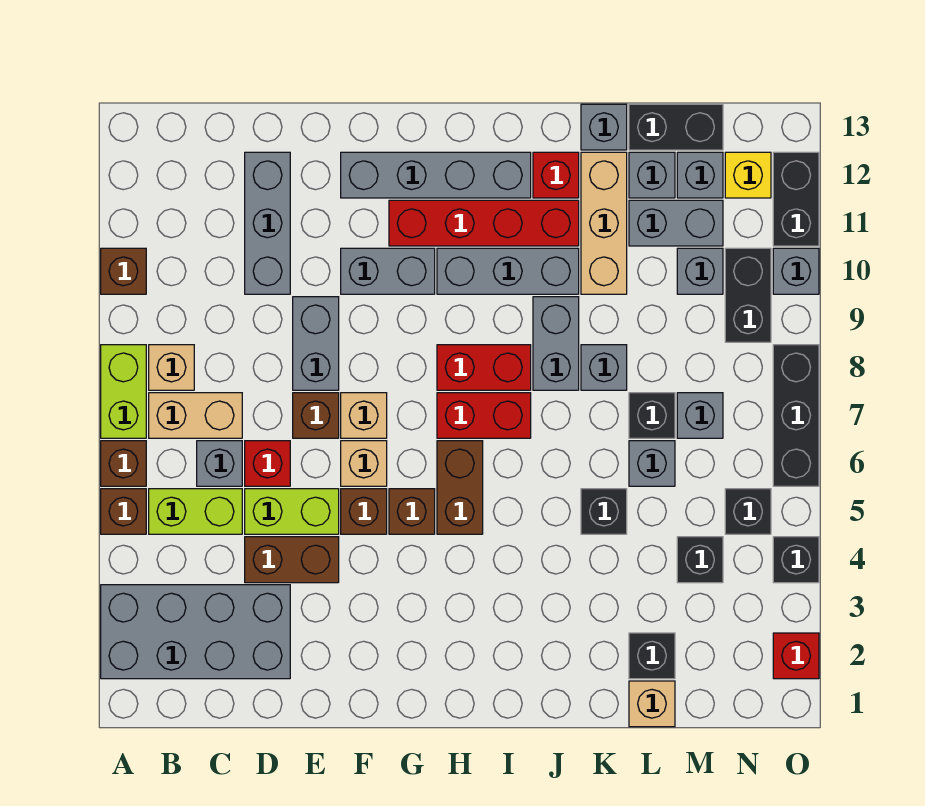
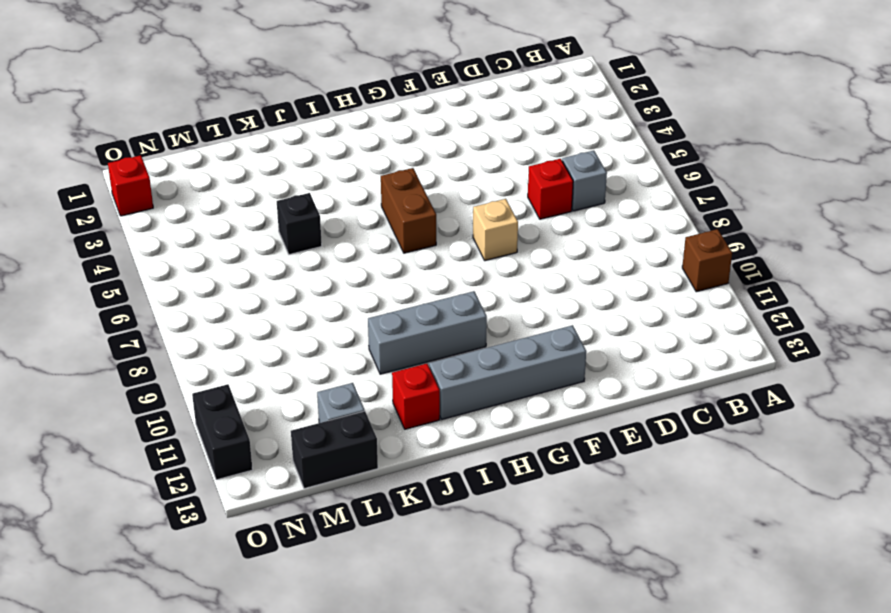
none -> grey brick A2:D3 level 1
none -> brown brick A5 level 1
none -> brown brick A6 level 1
none -> lime brick A7:A8 level 1

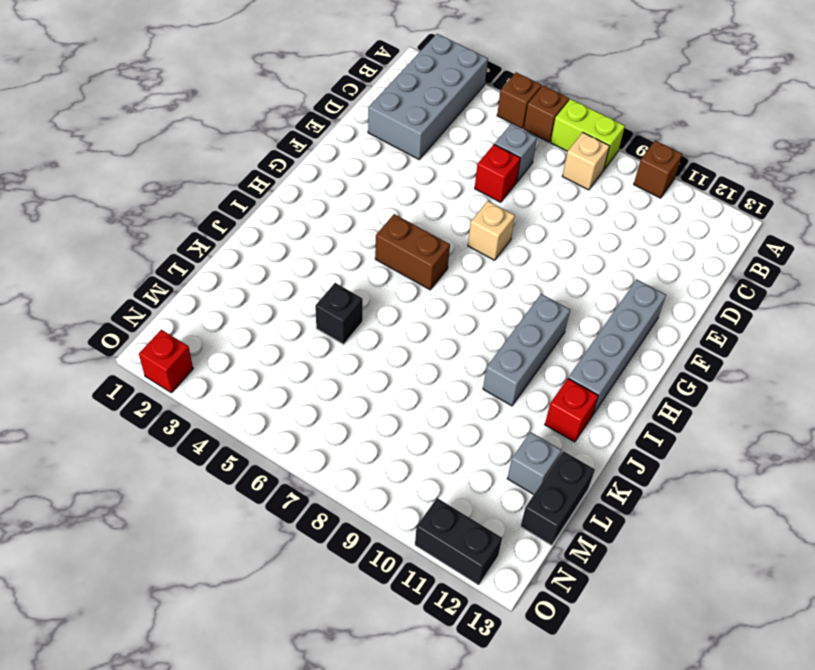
none -> lime brick B5:C5 level 1
none -> tan brick B7:C7 level 1
none -> brown brick D4:E4 level 1
none -> lime brick D5:E5 level 1

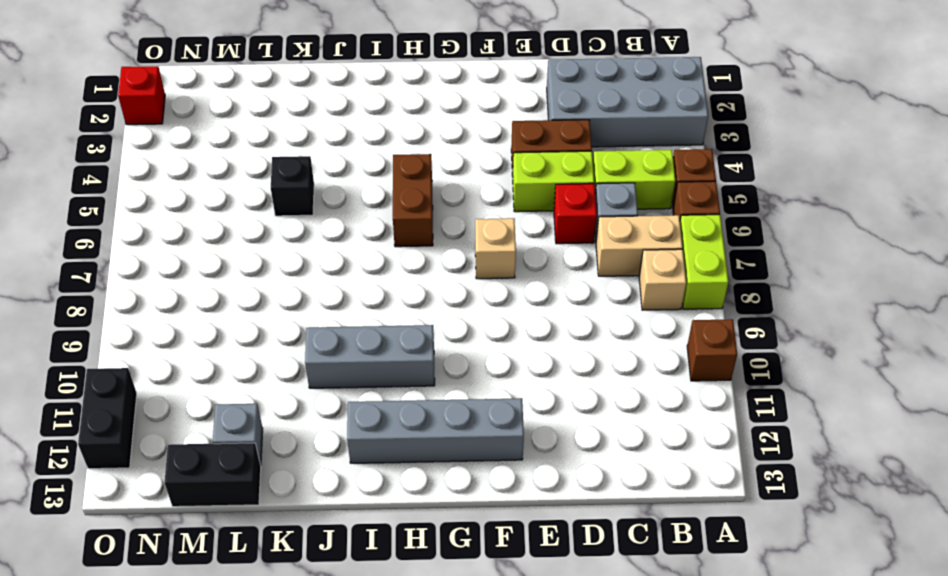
none -> grey brick D10:D12 level 1
none -> brown brick E7 level 1
none -> grey brick E8:E9 level 1
none -> brown brick F5 level 1

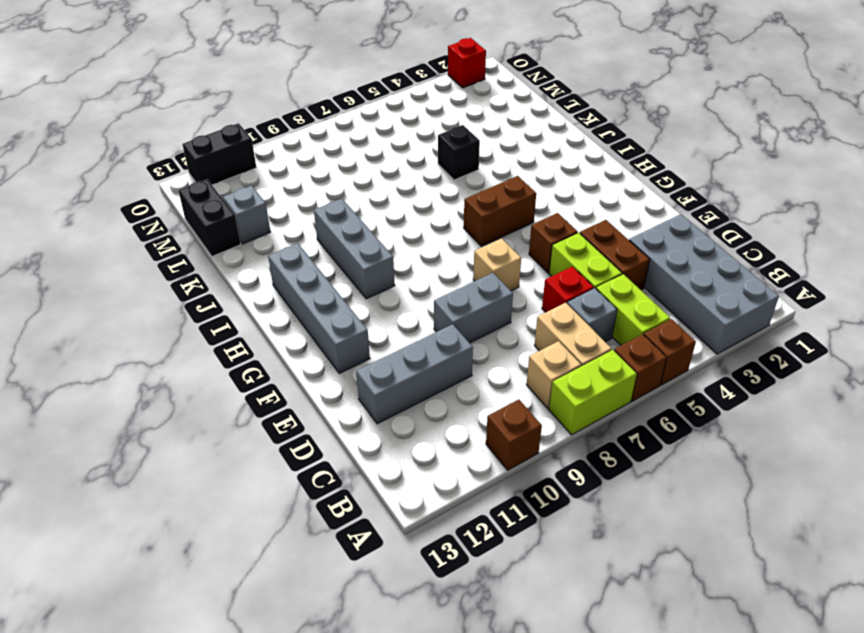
none -> brown brick E7 level 1
none -> tan brick F6 level 1
none -> grey brick F10:G10 level 1
none -> brown brick G5 level 1

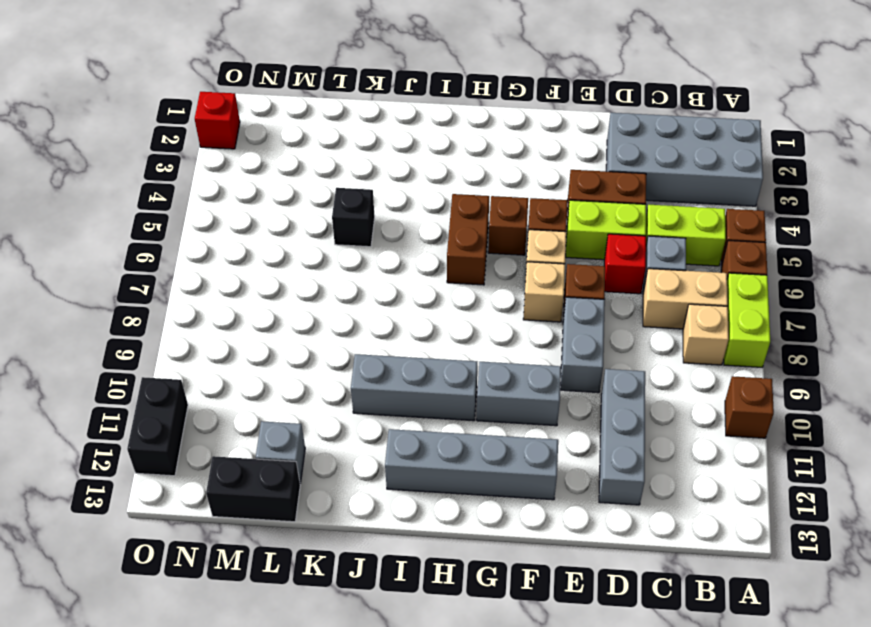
none -> red brick G11:J11 level 1
none -> red brick H7:I7 level 1
none -> red brick H8:I8 level 1
none -> grey brick J8:J9 level 1

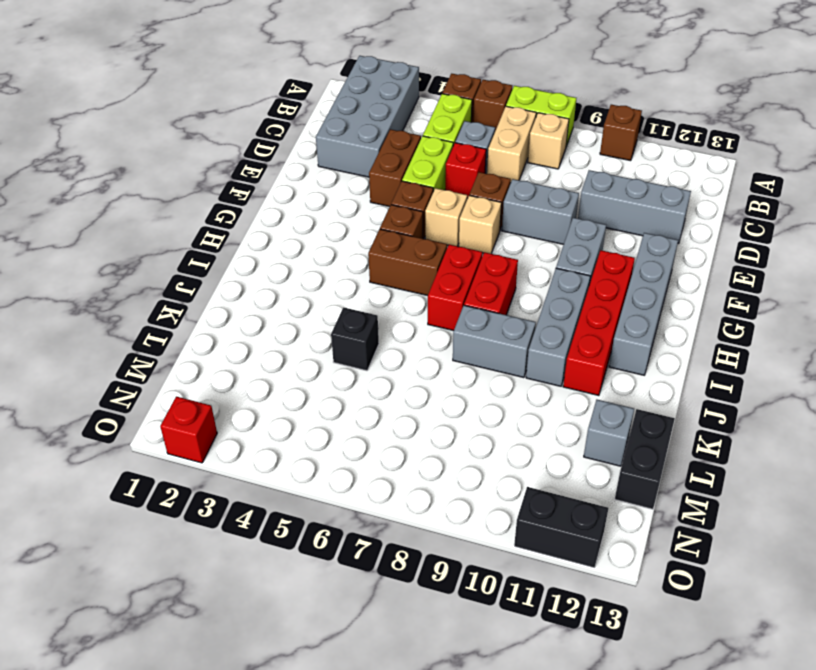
none -> red brick J12 level 1
none -> grey brick K8 level 1
none -> tan brick K10:K12 level 1
none -> grey brick K13 level 1

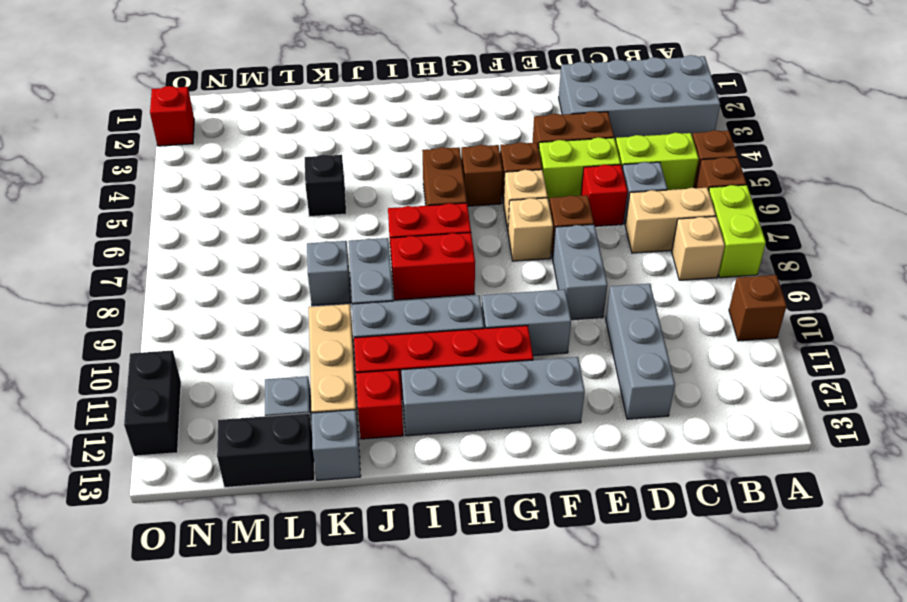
none -> tan brick L1 level 1
none -> black brick L2 level 1
none -> grey brick L6 level 1
none -> black brick L7 level 1

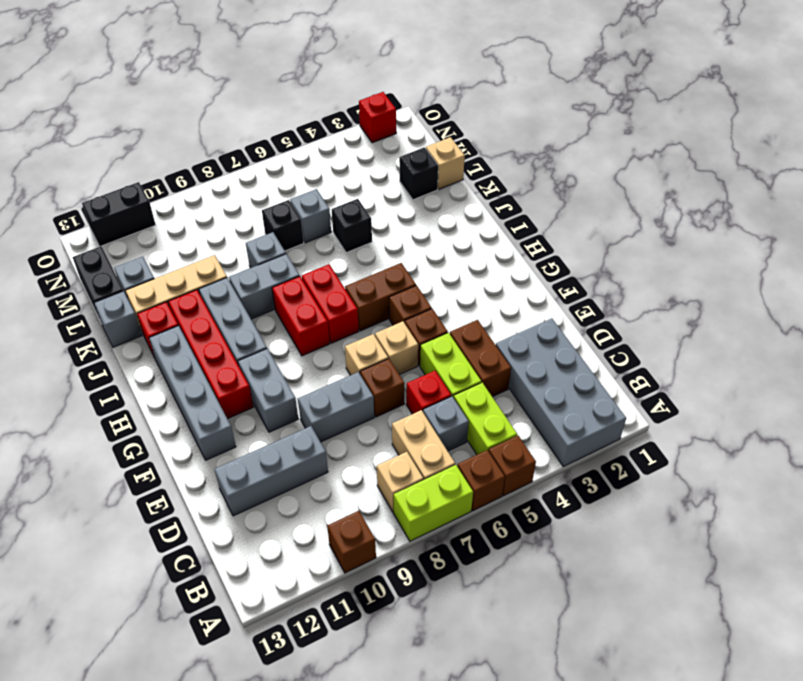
none -> grey brick L11:M11 level 1
none -> black brick M4 level 1
none -> grey brick M7 level 1
none -> grey brick M10 level 1

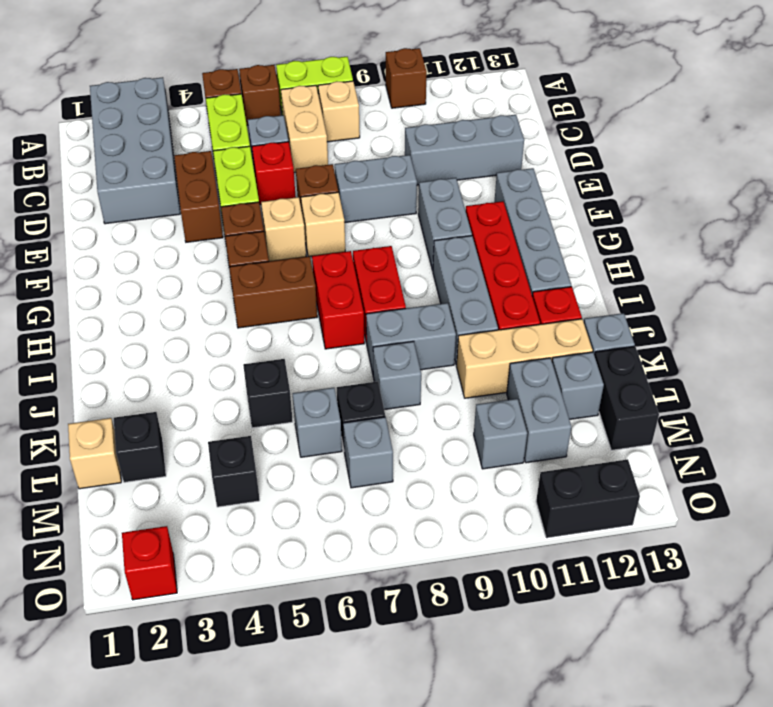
none -> grey brick M12 level 1
none -> black brick N5 level 1
none -> black brick N9:N10 level 1
none -> yellow brick N12 level 1

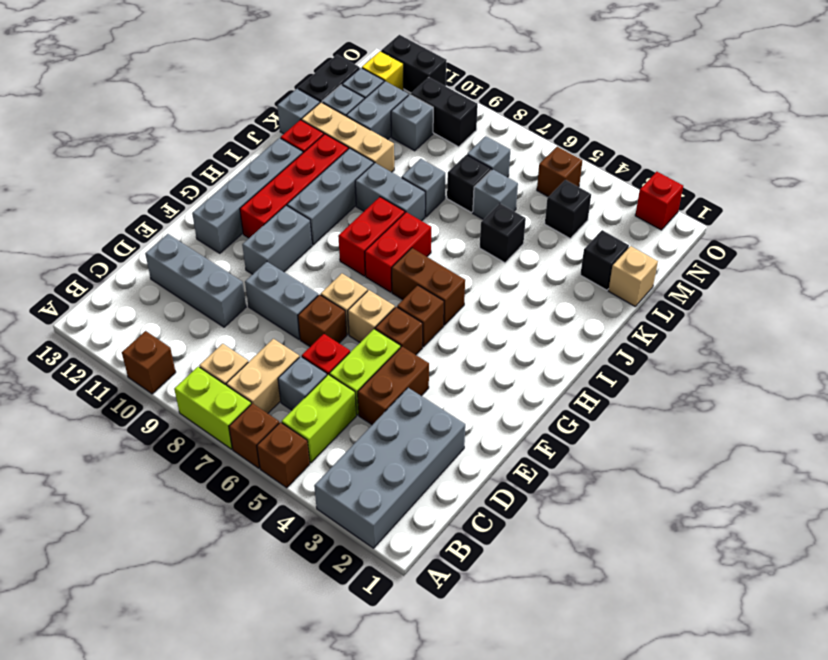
brown brick N5 level 1 -> black brick N5 level 1
none -> black brick O4 level 1
none -> black brick O6:O8 level 1
none -> grey brick O10 level 1

